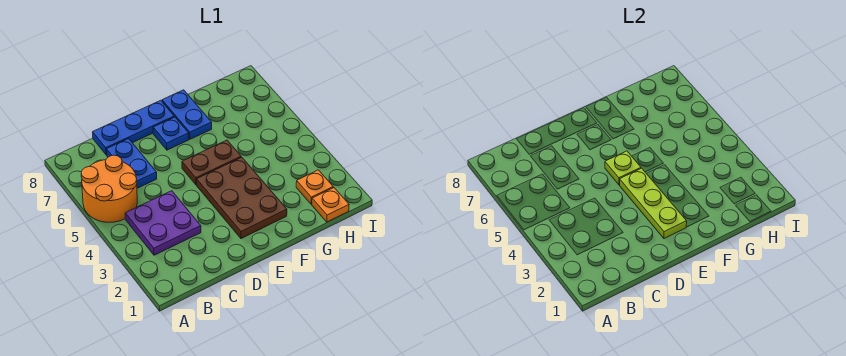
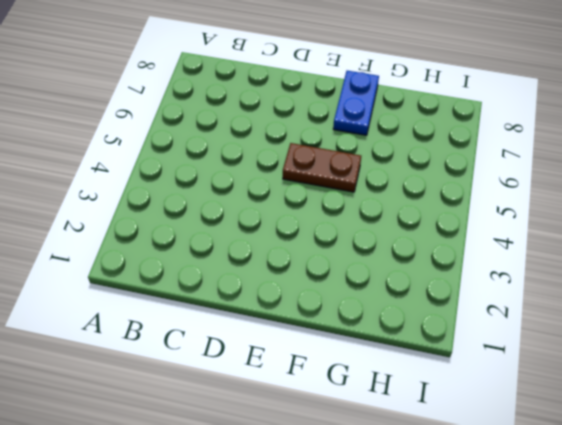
none -> orange round brick A5:B6 level 1
none -> purple plate B3:C4 level 1
none -> blue plate C6:C7 level 1

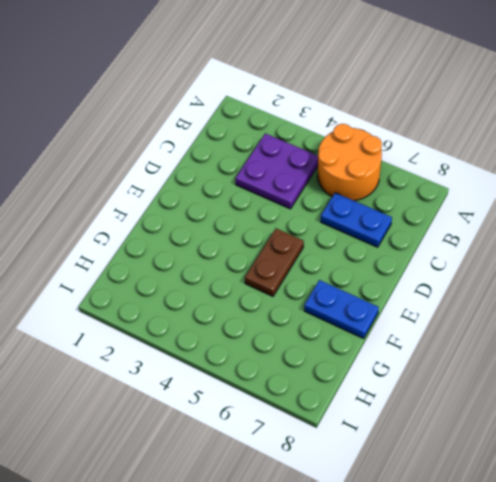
none -> blue plate C8:E8 level 1
none -> brown plate E2:F4 level 1
none -> blue plate E7 level 1

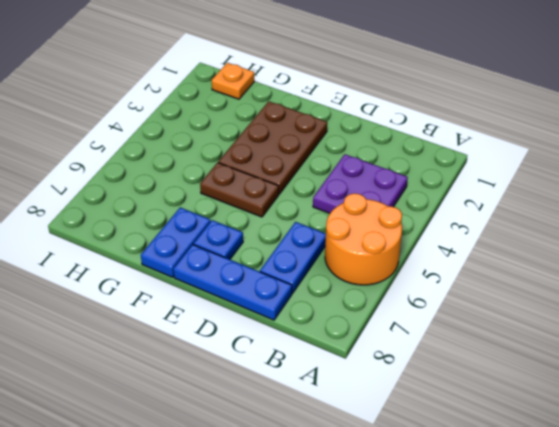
none -> orange plate H2 level 1
none -> lime plate E2:E4 level 2
none -> lime plate E5 level 2

